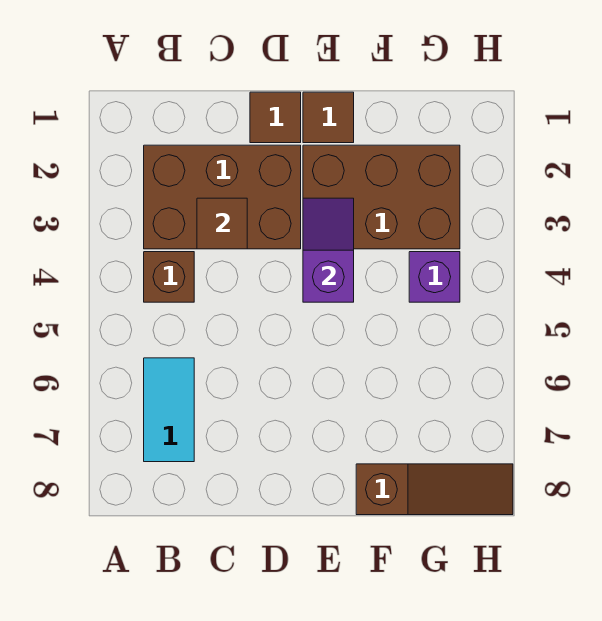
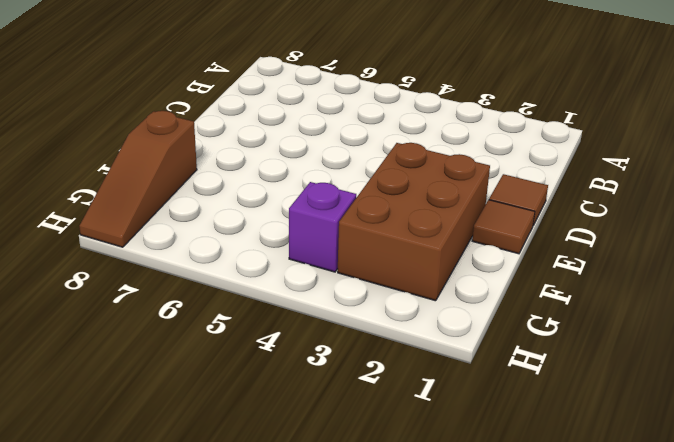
none -> brown brick B2:D3 level 1
none -> brown brick B4 level 1

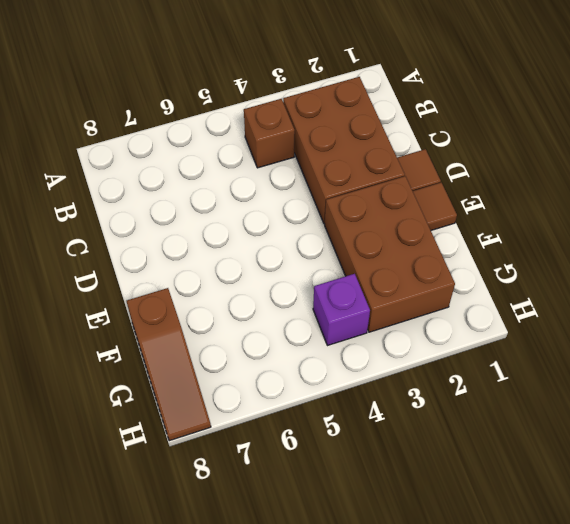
none -> cyan tile B6:B7 level 1
none -> brown tile C3 level 2

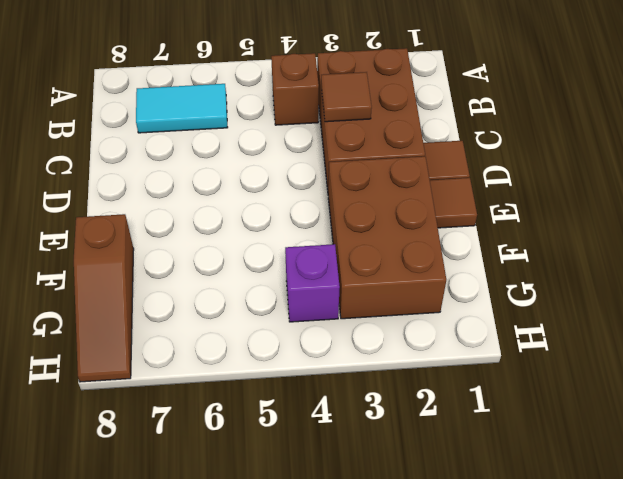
none -> purple slope E3:E4 level 2 top 4

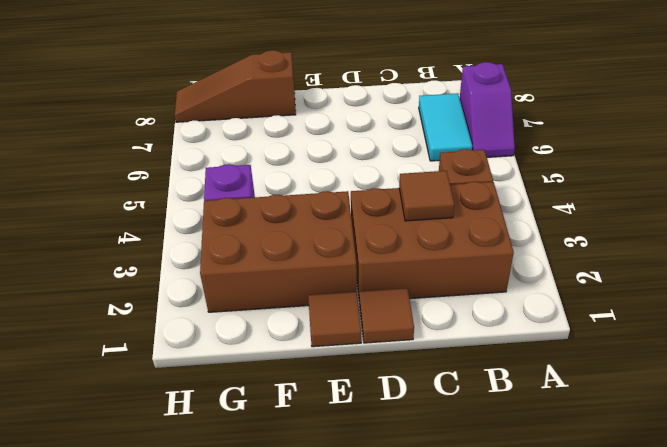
purple slope A6:A7 level 1 top 7 -> purple slope E3:E4 level 2 top 4

